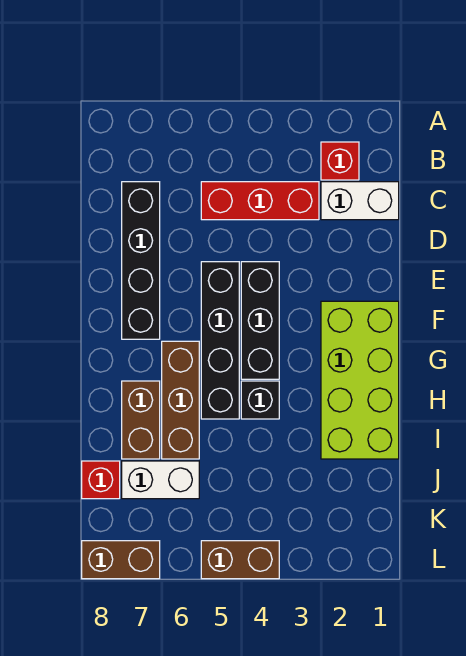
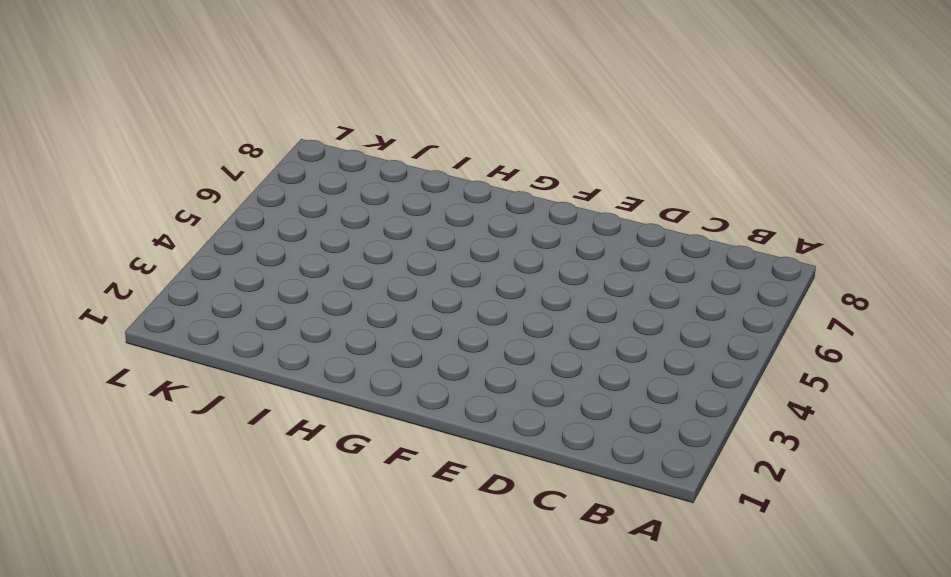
none -> red brick B2 level 1
none -> white brick C1:C2 level 1
none -> red brick C3:C5 level 1

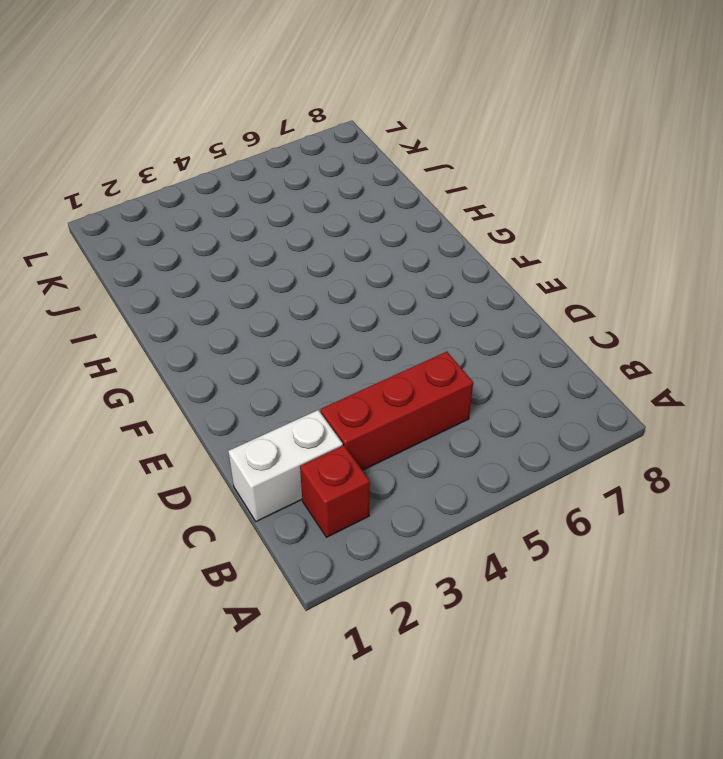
none -> black brick C7:F7 level 1
none -> black brick E4:G4 level 1
none -> black brick E5:H5 level 1

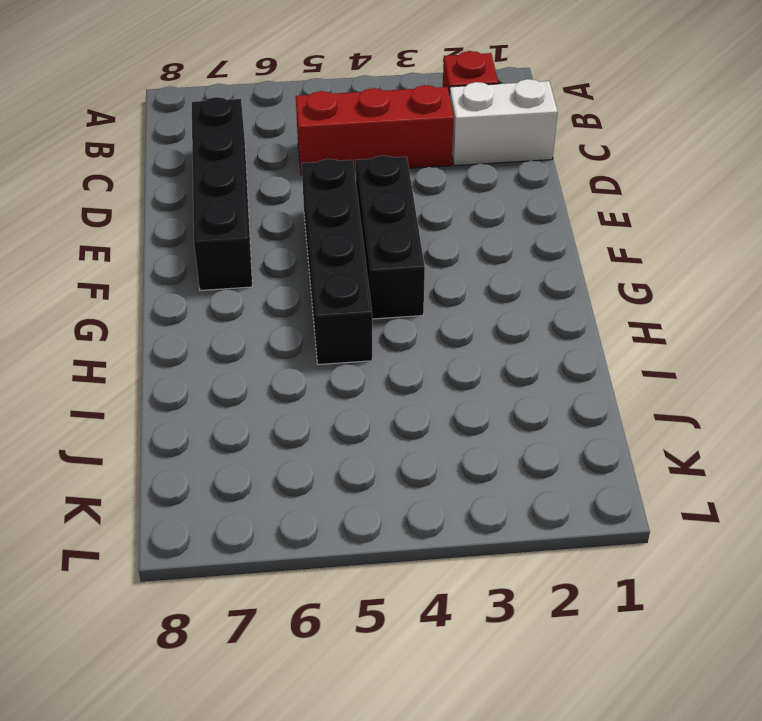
none -> lime brick F1:I2 level 1
none -> brown brick G6:I6 level 1
none -> black brick H4 level 1

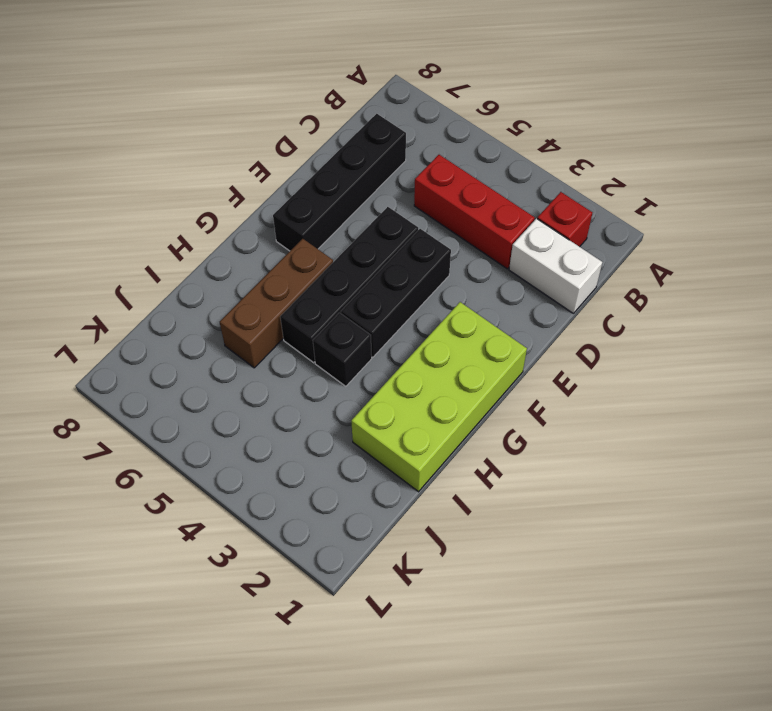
none -> brown brick H7:I7 level 1
none -> white brick J6:J7 level 1
none -> red brick J8 level 1

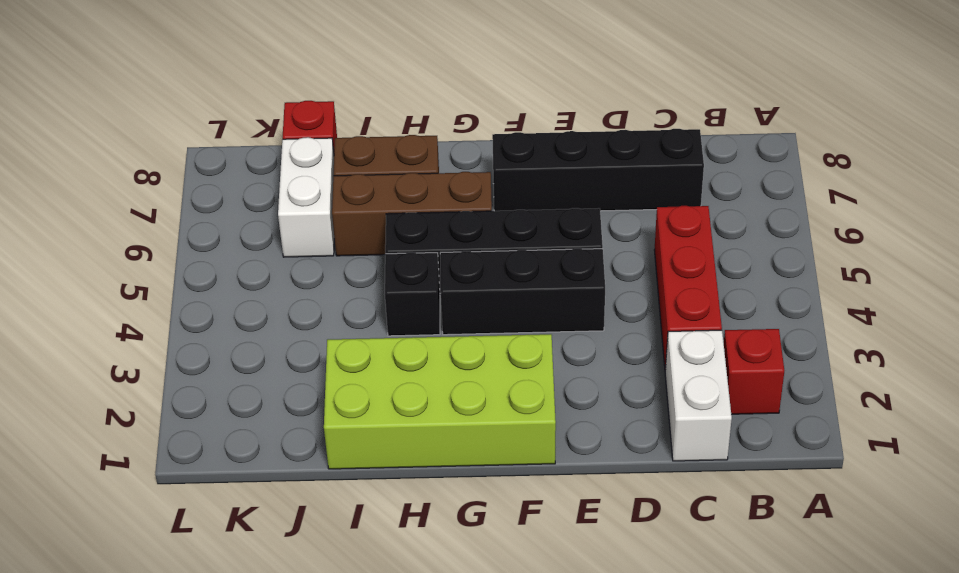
none -> brown brick L4:L5 level 1
none -> brown brick L7:L8 level 1

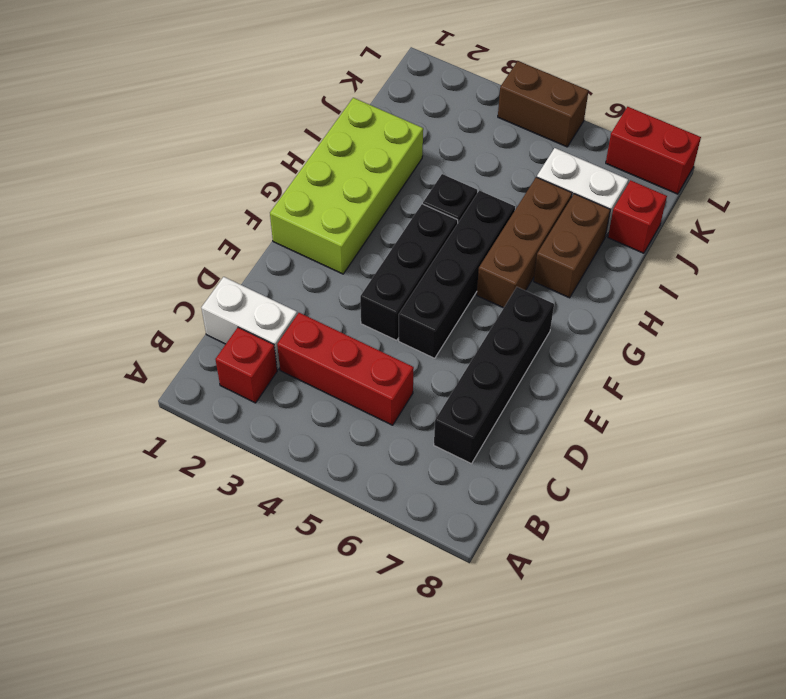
red brick L7:L8 level 1 -> brown brick L7:L8 level 1

